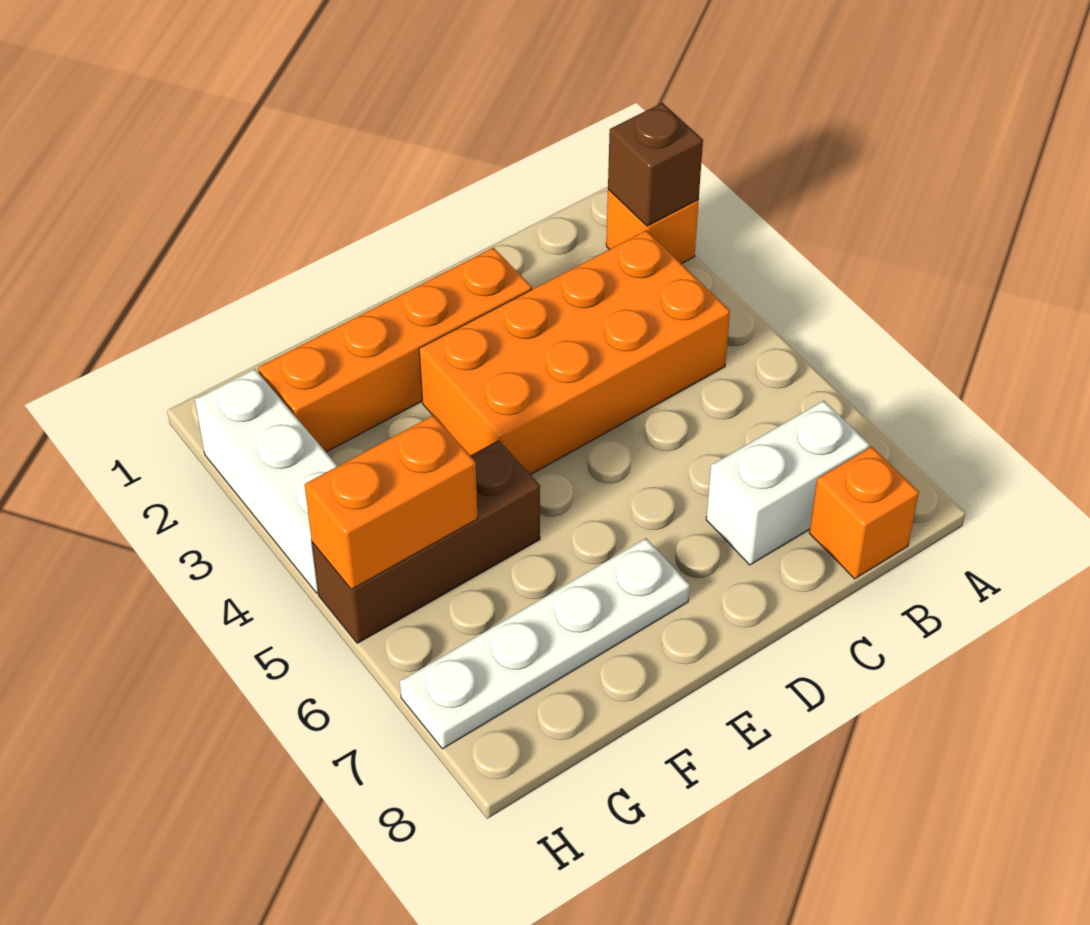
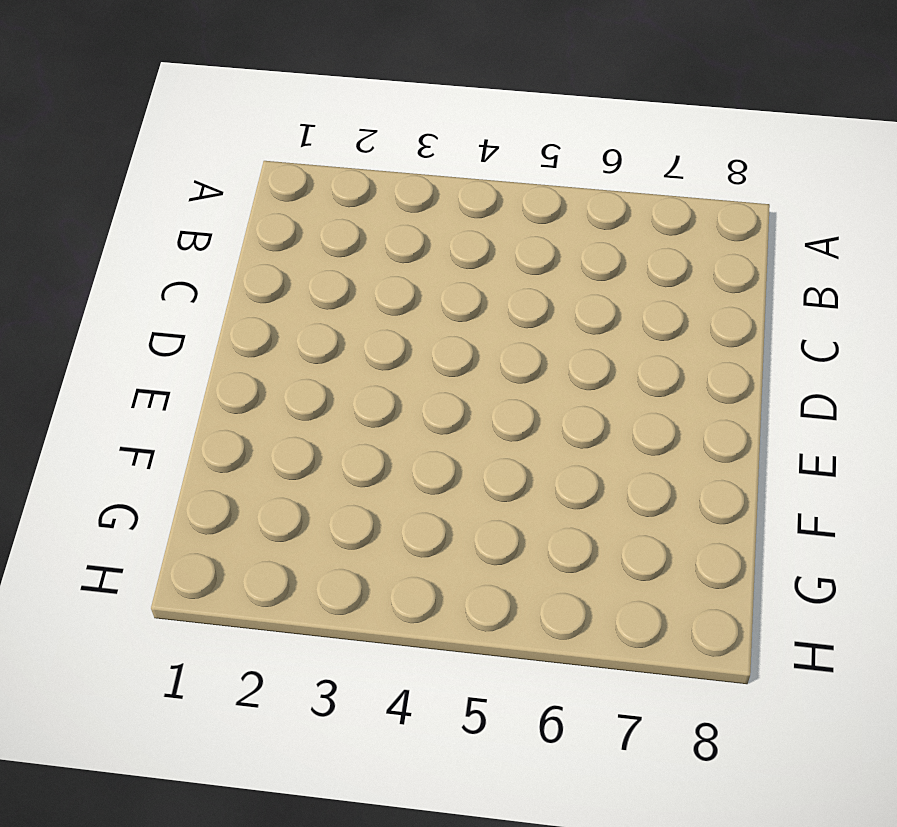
none -> orange brick A2 level 1
none -> orange brick B3:E4 level 1

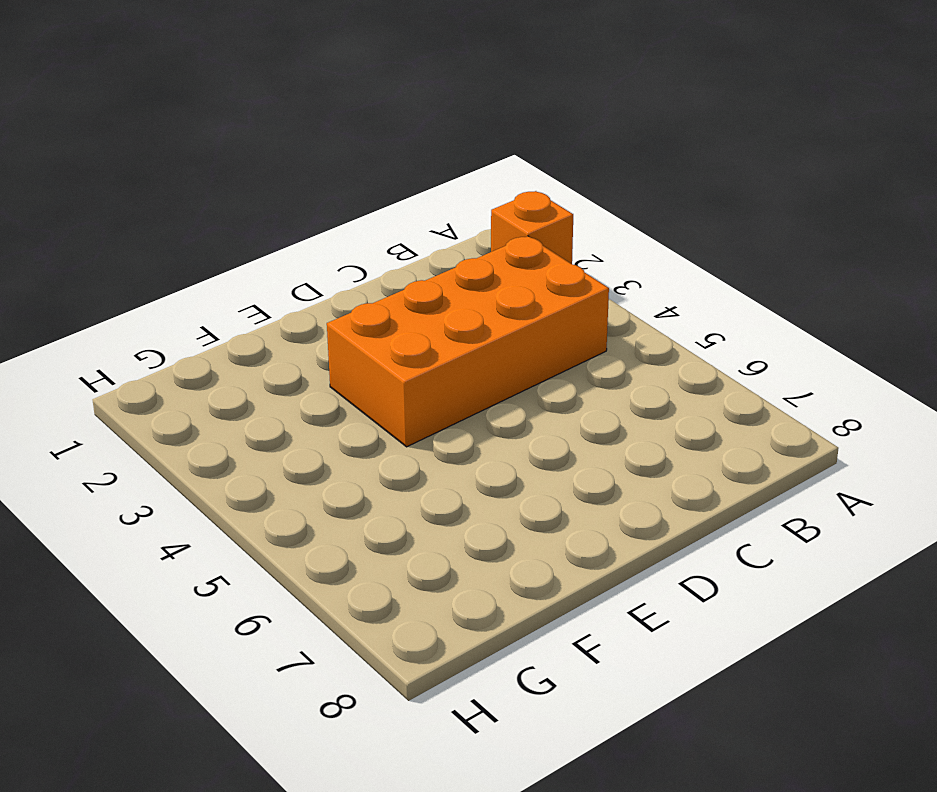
none -> white brick B7:C7 level 1
none -> orange brick B8 level 1

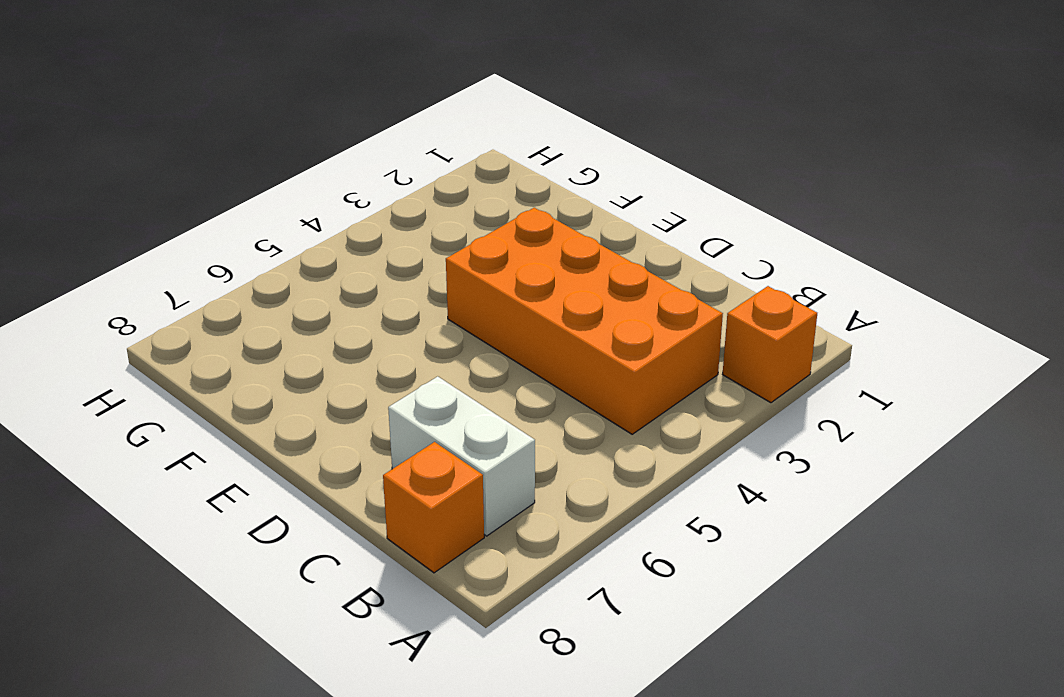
none -> orange brick D2:G2 level 1
none -> white plate E7:H7 level 1

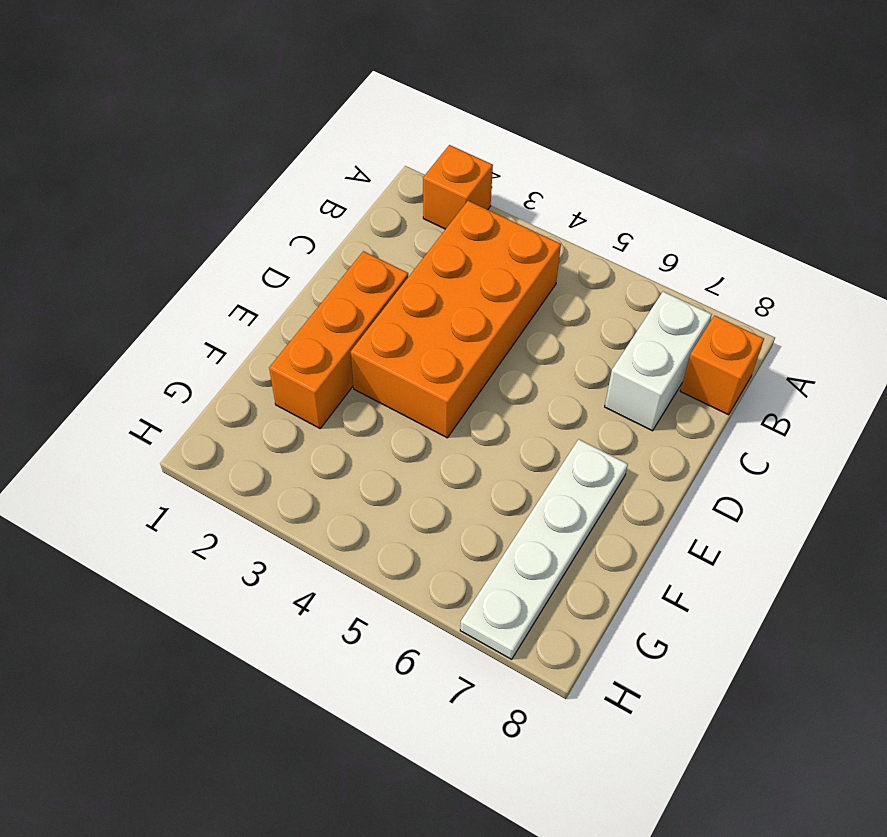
orange brick D2:F2 level 1 -> orange brick D2:G2 level 1
none -> brown brick F5:H5 level 1
none -> white brick H2:H4 level 1

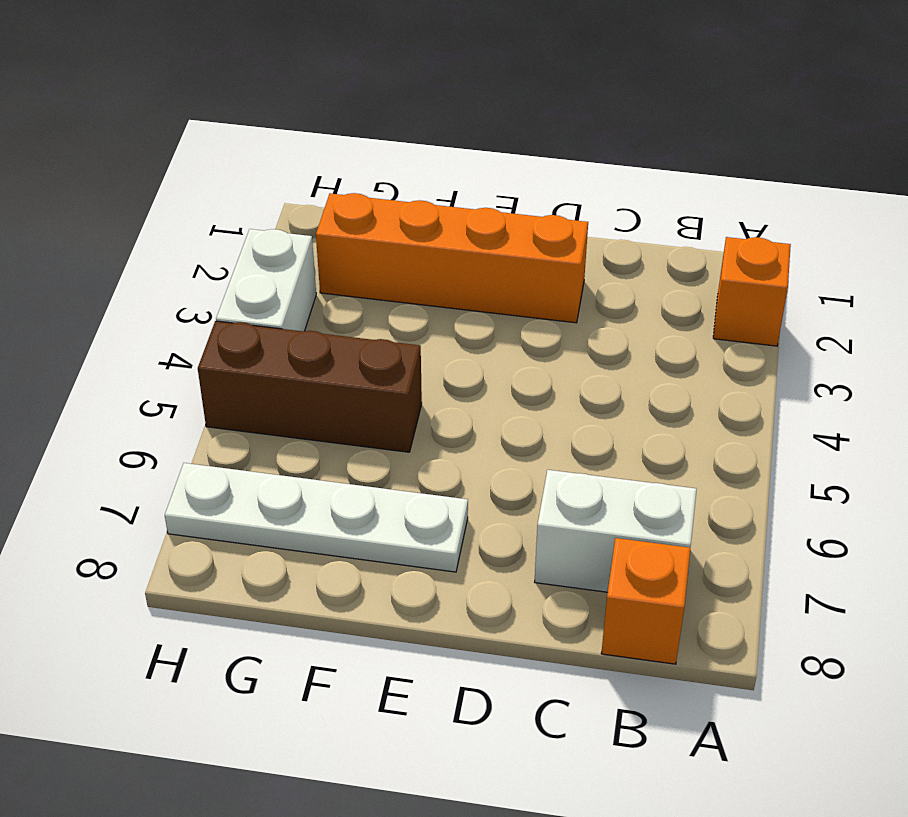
white brick H3:H4 level 1 -> white brick H2:H4 level 1
none -> orange brick B3:E4 level 1
none -> brown brick A2 level 2

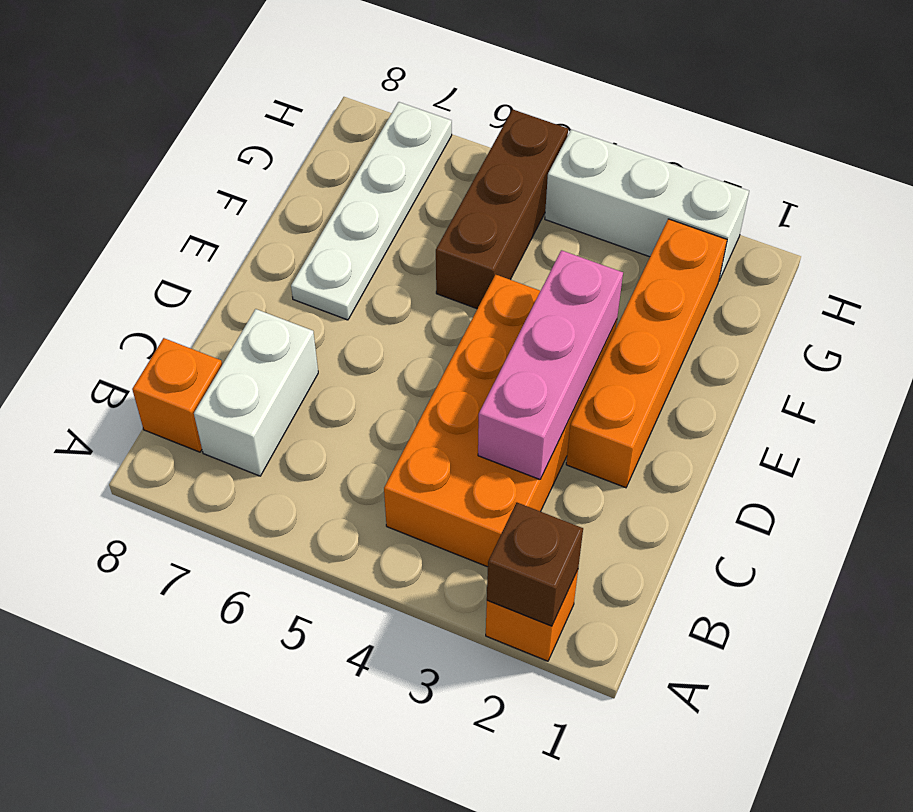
pink brick C3:E3 level 2 -> none
none -> orange brick G5:H5 level 2

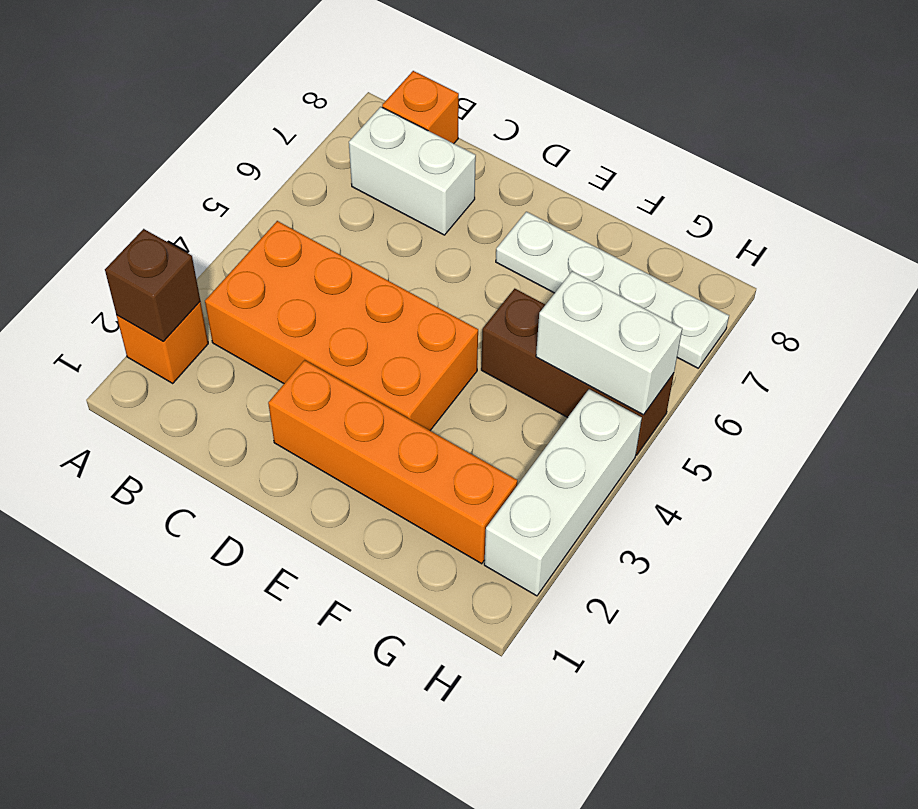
white brick G5:H5 level 2 -> orange brick G5:H5 level 2

